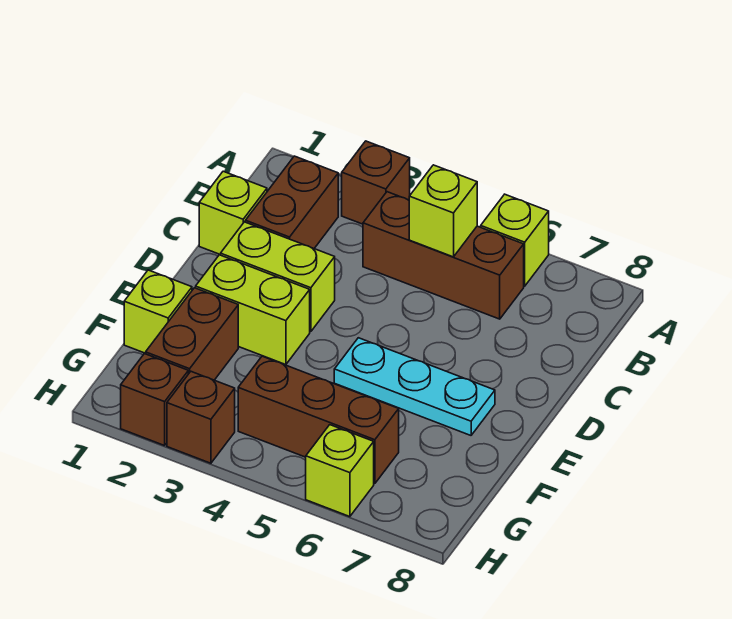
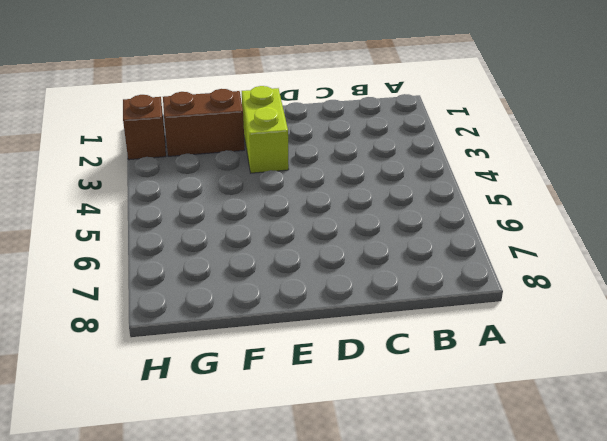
none -> brown brick A3 level 1
none -> lime brick A6 level 1
none -> brown brick B2:C2 level 1

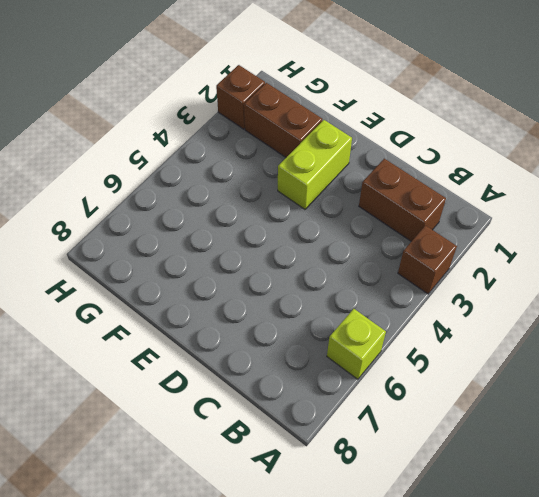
none -> brown brick B4:B6 level 1
none -> lime brick C1 level 1
none -> lime brick D2:D3 level 1

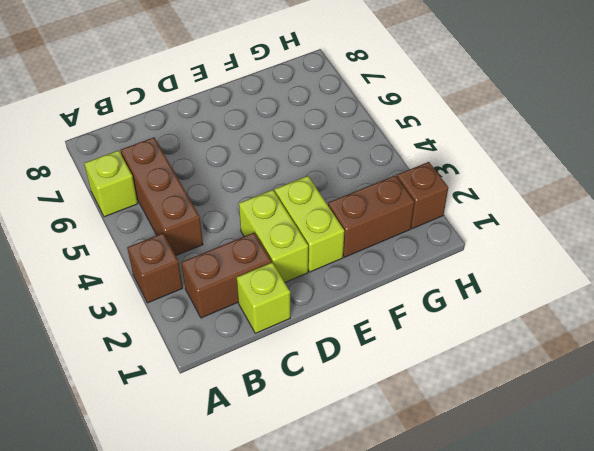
none -> cyan plate E5:E7 level 1
none -> lime brick F1 level 1
none -> brown brick G4:G6 level 1

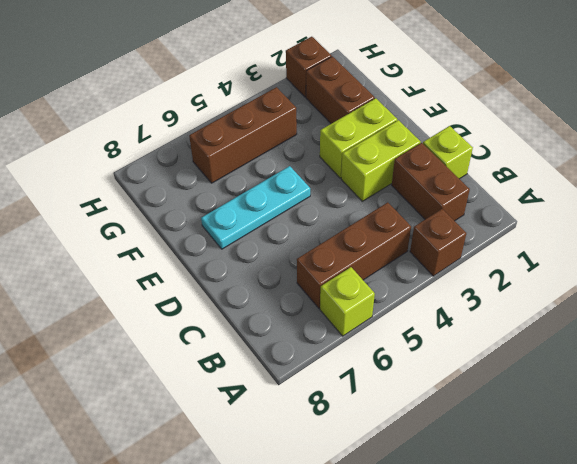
none -> lime brick F1 level 1
none -> brown brick H3 level 1
none -> lime brick H6 level 1

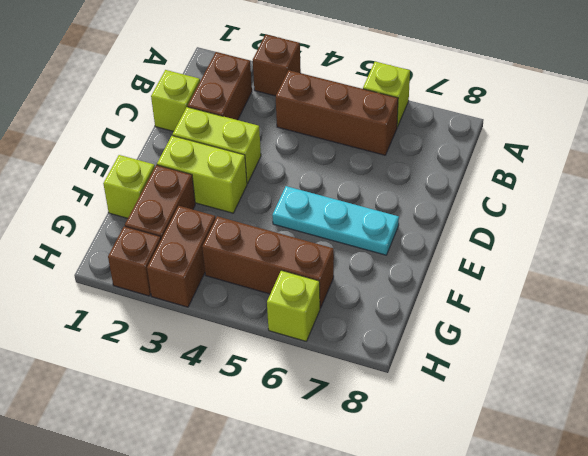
brown brick G3:H3 level 1 -> brown brick H3 level 1
none -> lime brick B5 level 2

